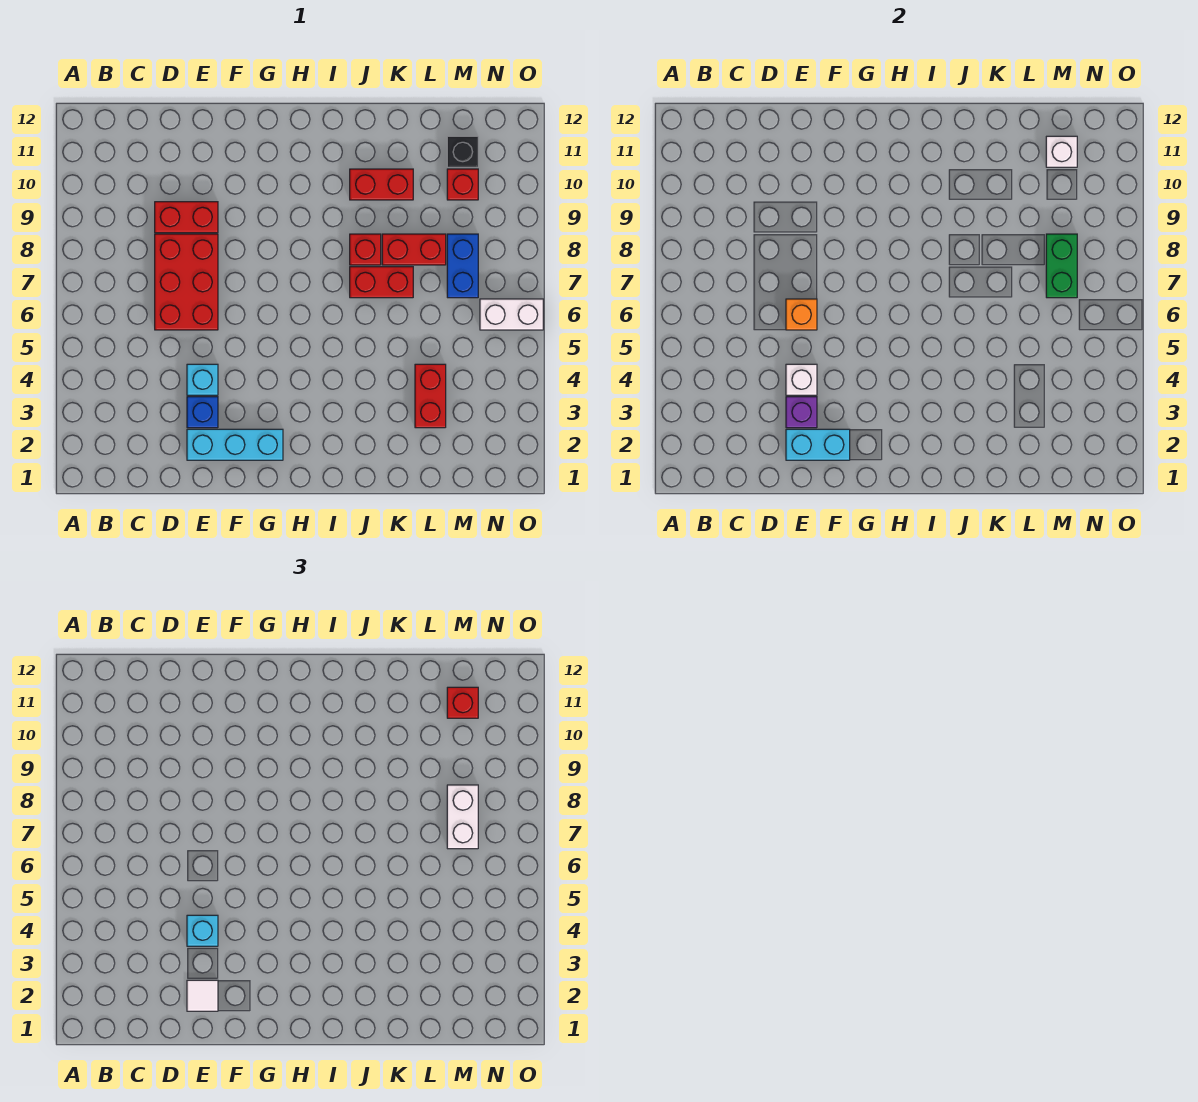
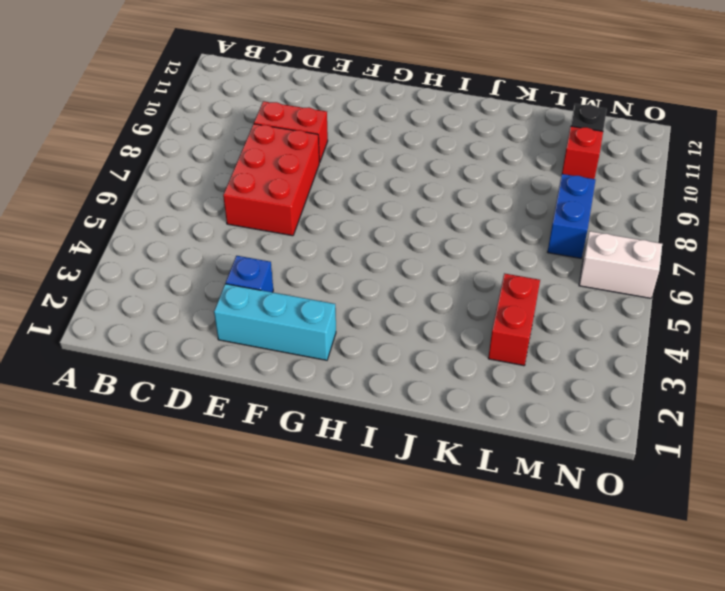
none -> cyan brick E4 level 1
none -> red brick J7:K7 level 1
none -> red brick J8 level 1

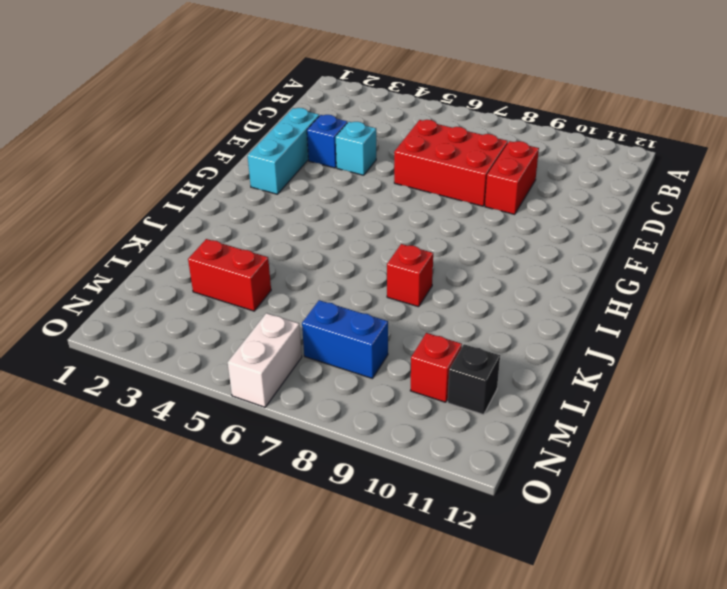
none -> red brick J7:K7 level 1
none -> red brick J10:K10 level 1
none -> red brick K8:L8 level 1

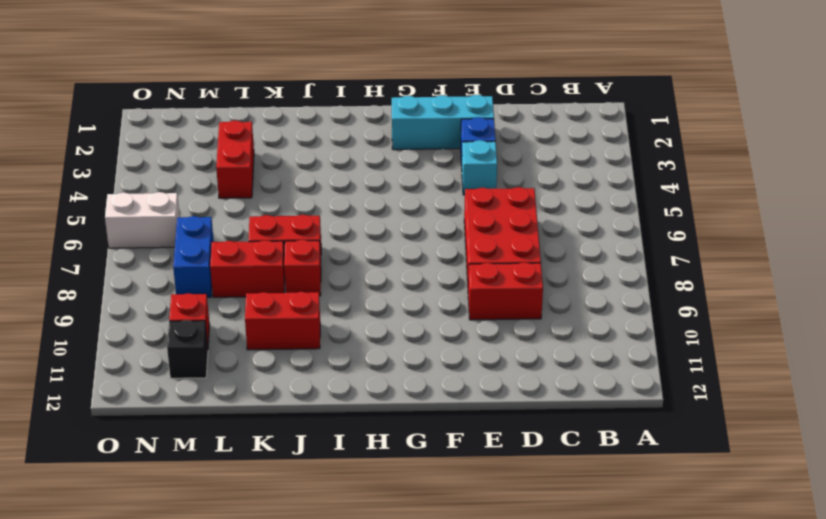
none -> cyan brick E2:F2 level 2
none -> purple brick E3 level 2
none -> white brick E4 level 2

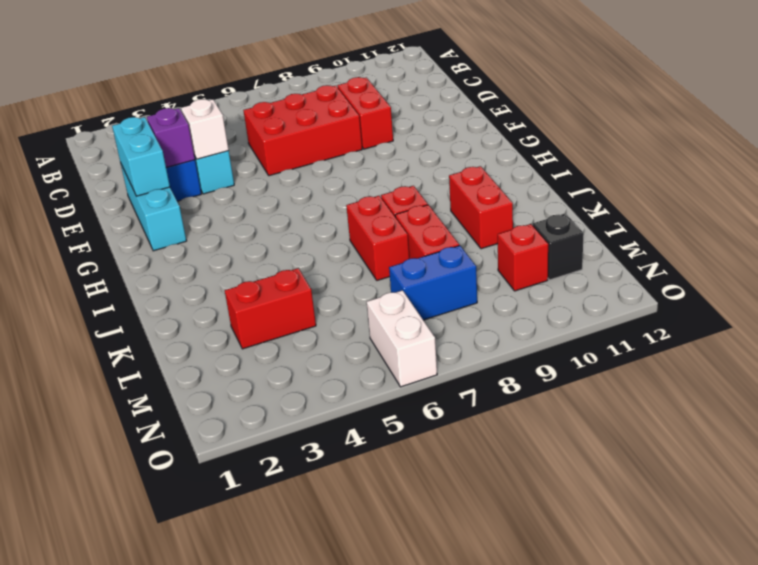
none -> orange brick E6 level 2
none -> green brick M7:M8 level 2
none -> white brick M11 level 2

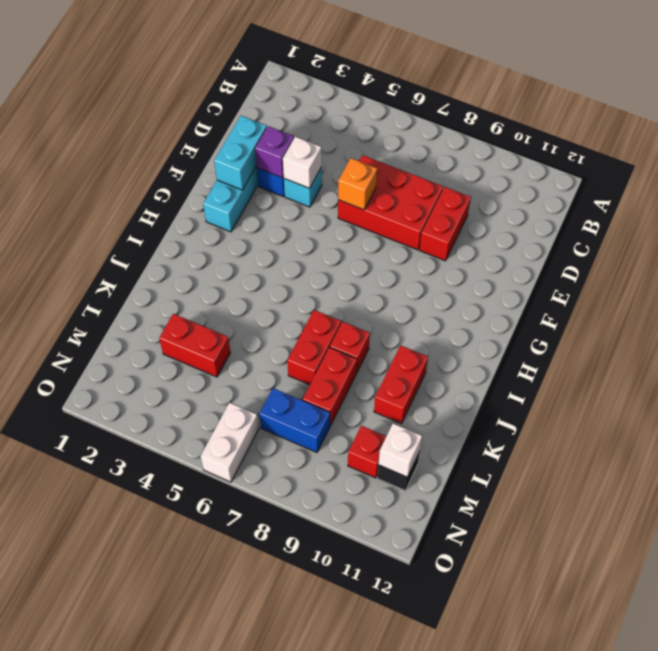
none -> green brick M7:M8 level 2
none -> white tile E2 level 3
none -> cyan brick E4 level 3

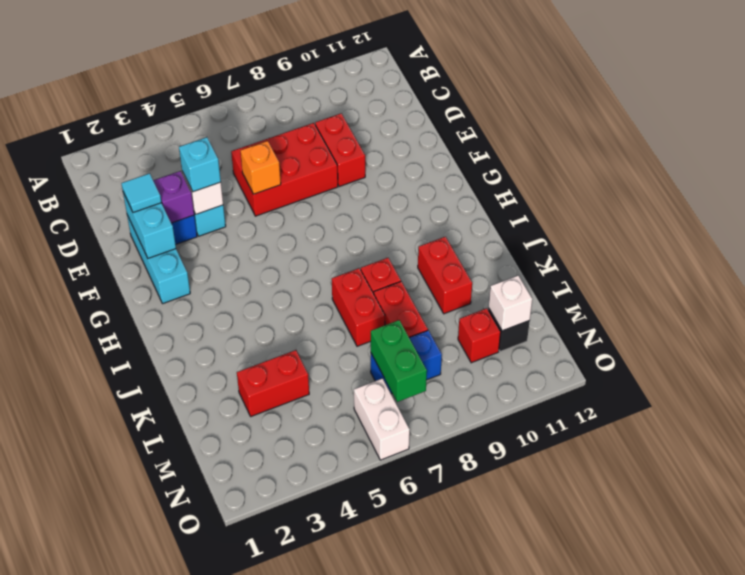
cyan tile E2 level 3 -> white tile E2 level 3
green brick M7:N7 level 2 -> green brick M7:M8 level 2
none -> white brick M7:M8 level 3
none -> red brick M11 level 3

